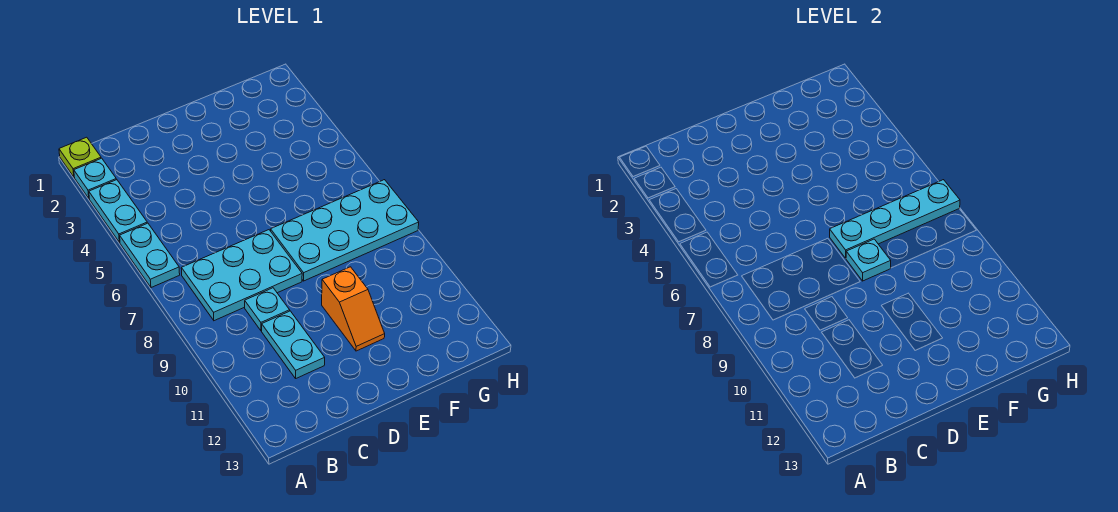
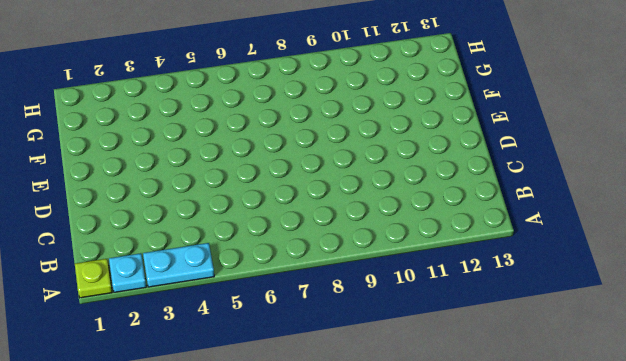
none -> cyan plate A5:A6 level 1
none -> cyan plate B7:D8 level 1

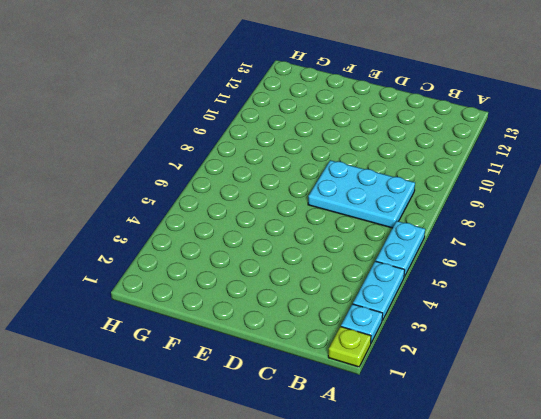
none -> cyan plate C9 level 1
none -> cyan plate C10:C11 level 1

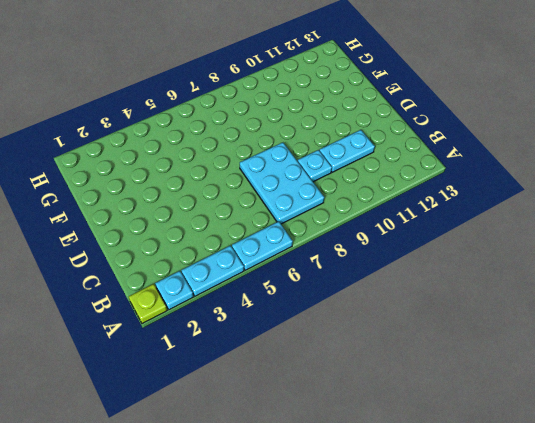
none -> cyan plate E7:H8 level 1
none -> orange slope E10:E11 level 1 top 10

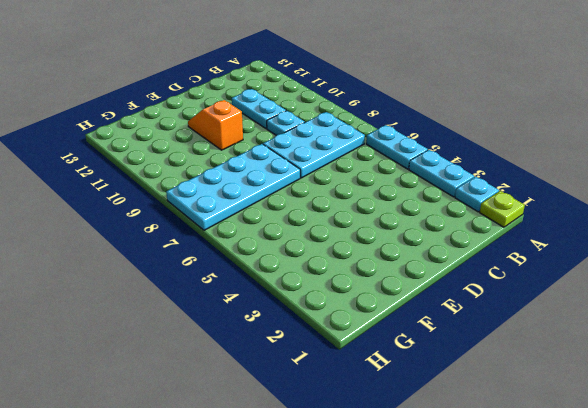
none -> cyan plate E7:H7 level 2
none -> cyan plate E8 level 2

